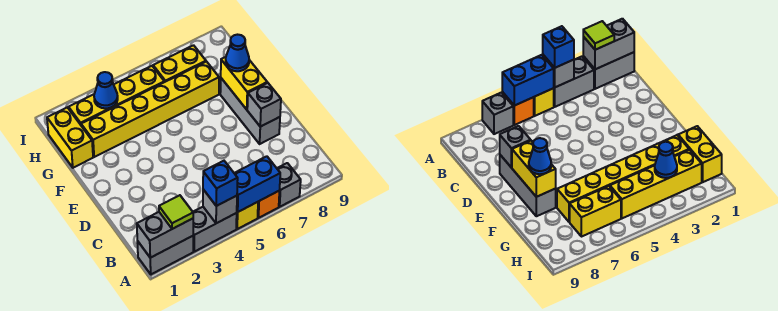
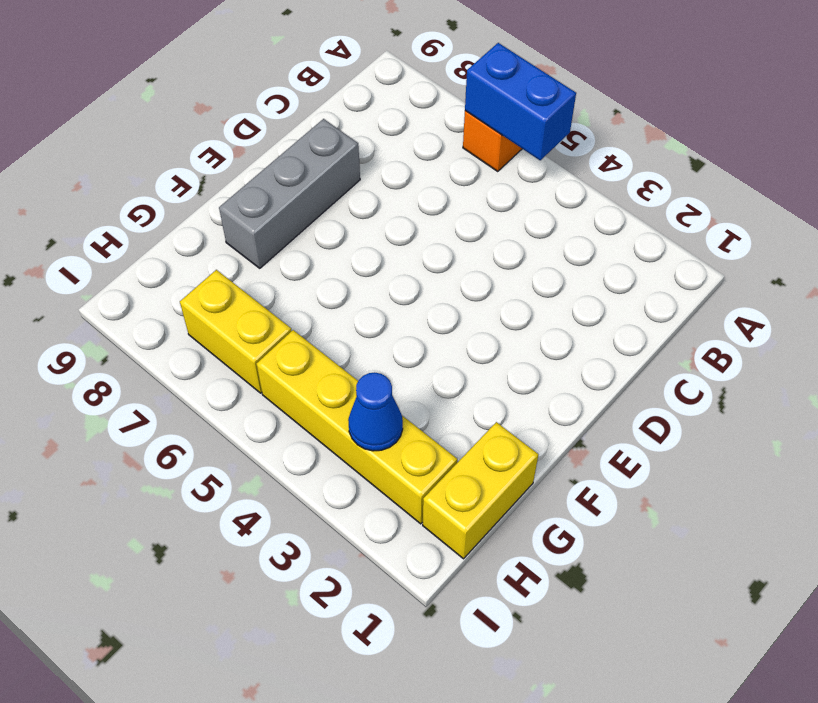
none -> grey brick A1:A2 level 1
none -> grey brick A3:A4 level 1
none -> yellow brick A5 level 1

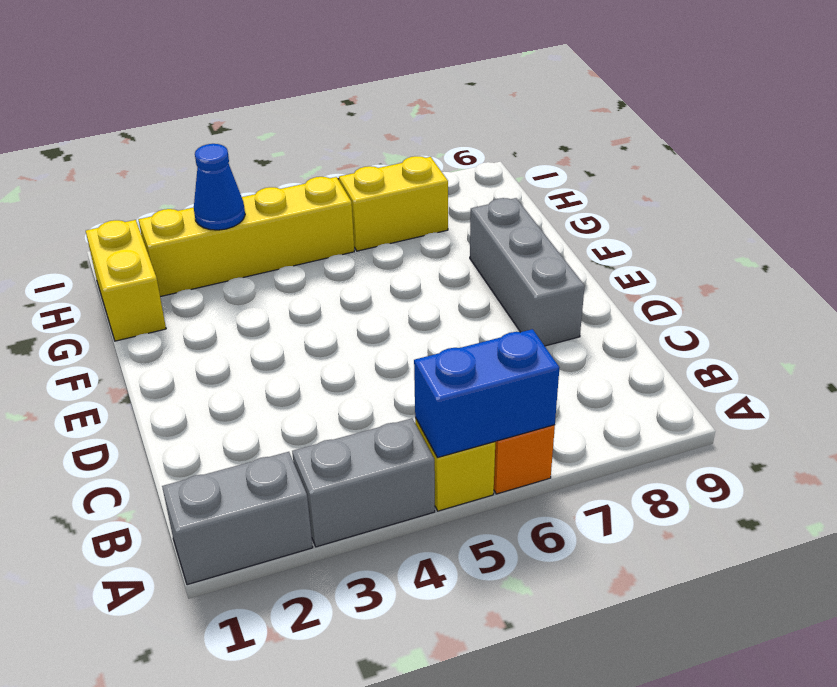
none -> grey brick A7 level 1
none -> yellow brick G2:G7 level 1
none -> grey brick A1:A2 level 2

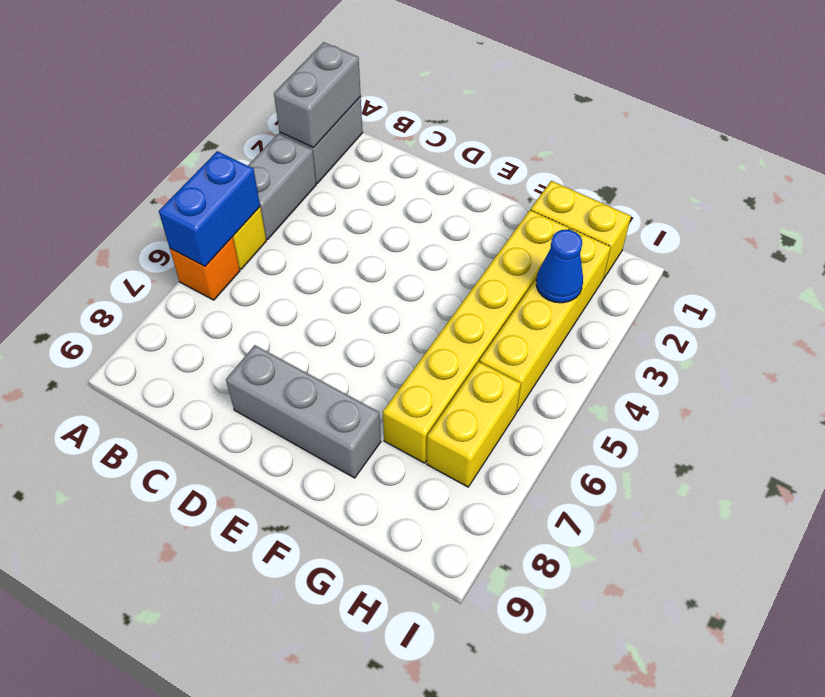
none -> grey brick A7 level 1
none -> grey brick A4 level 2
none -> grey brick D8 level 2

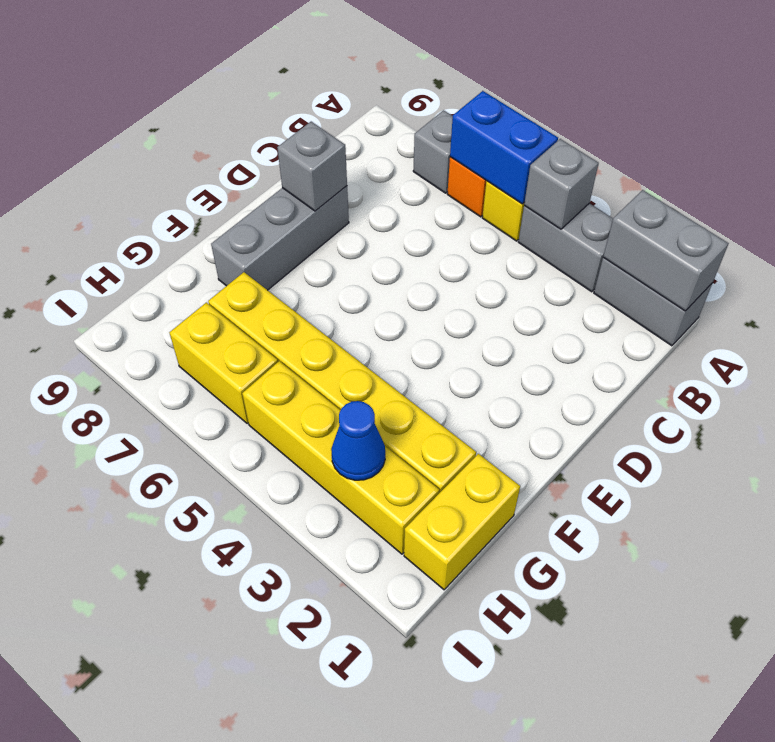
none -> yellow brick E8:F8 level 2
none -> lime tile A2 level 3
none -> blue brick A4 level 3

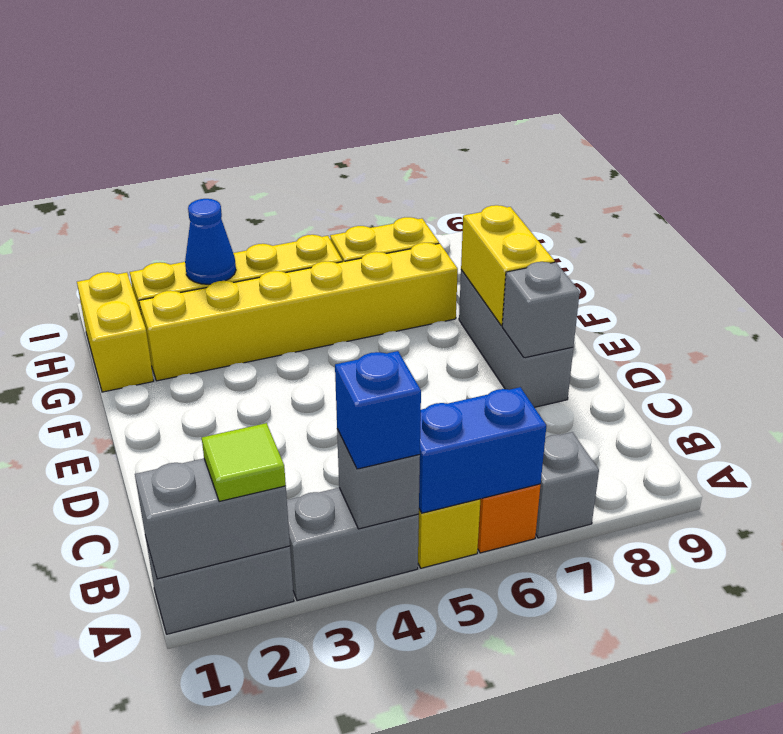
none -> blue cone F8 level 3

